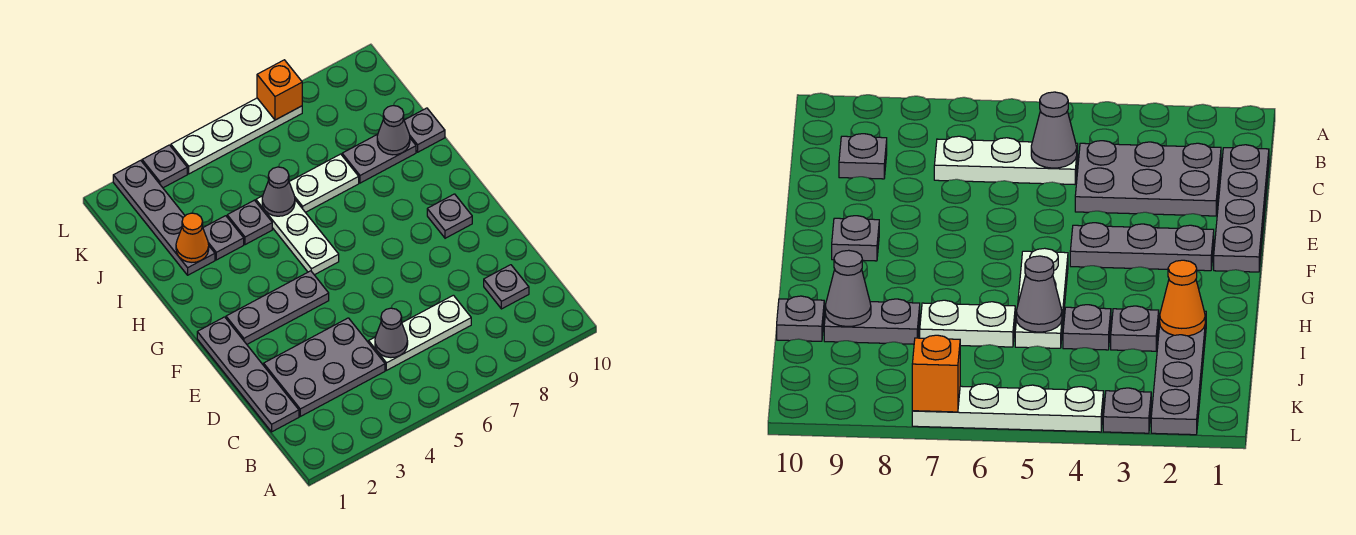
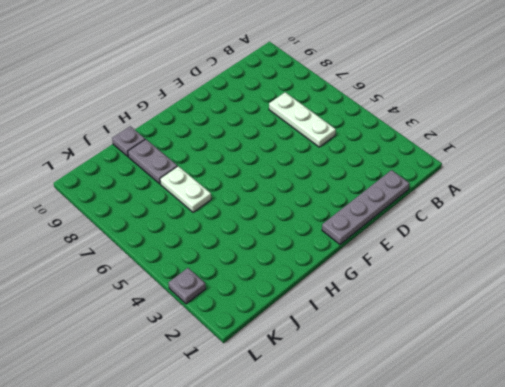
none -> grey plate C2:D4 level 1
none -> grey plate C9 level 1
none -> grey plate F2:F4 level 1

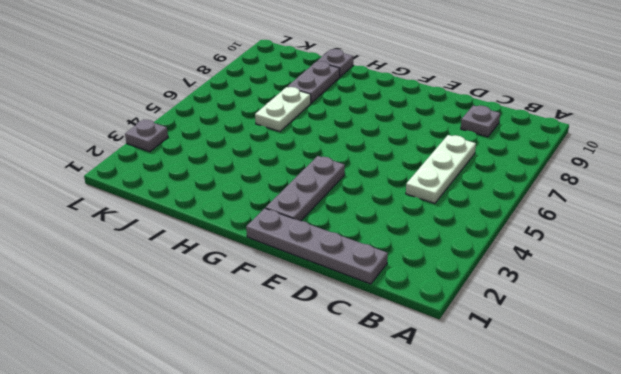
none -> grey plate C2:D4 level 1
none -> grey plate F9 level 1
none -> white plate G5:I5 level 1

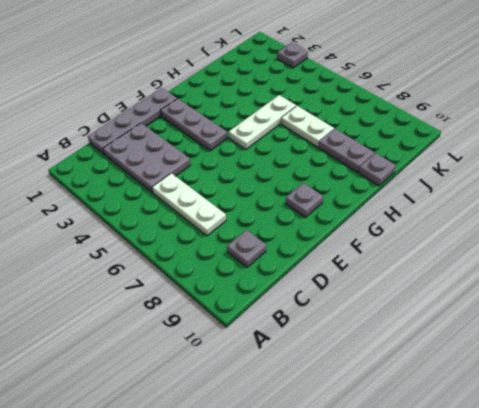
none -> grey plate I2:L2 level 1
none -> grey plate I3 level 1
none -> grey plate I4 level 1

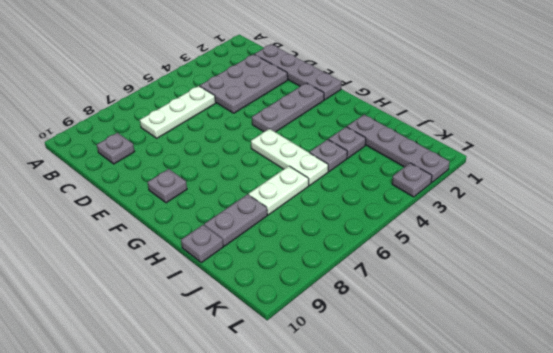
none -> white plate L4:L7 level 1
none -> grey cone C5 level 2
none -> orange cone I2 level 2

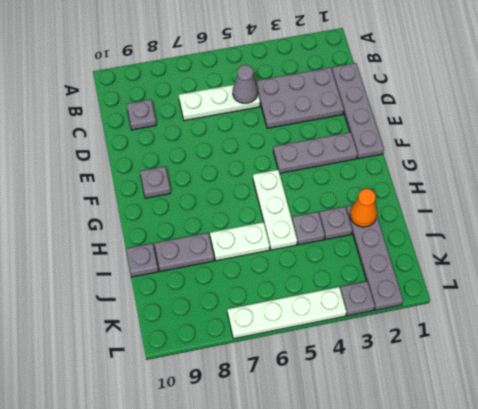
none -> grey cone I5 level 2
none -> grey cone I9 level 2
none -> orange brick L7 level 2

